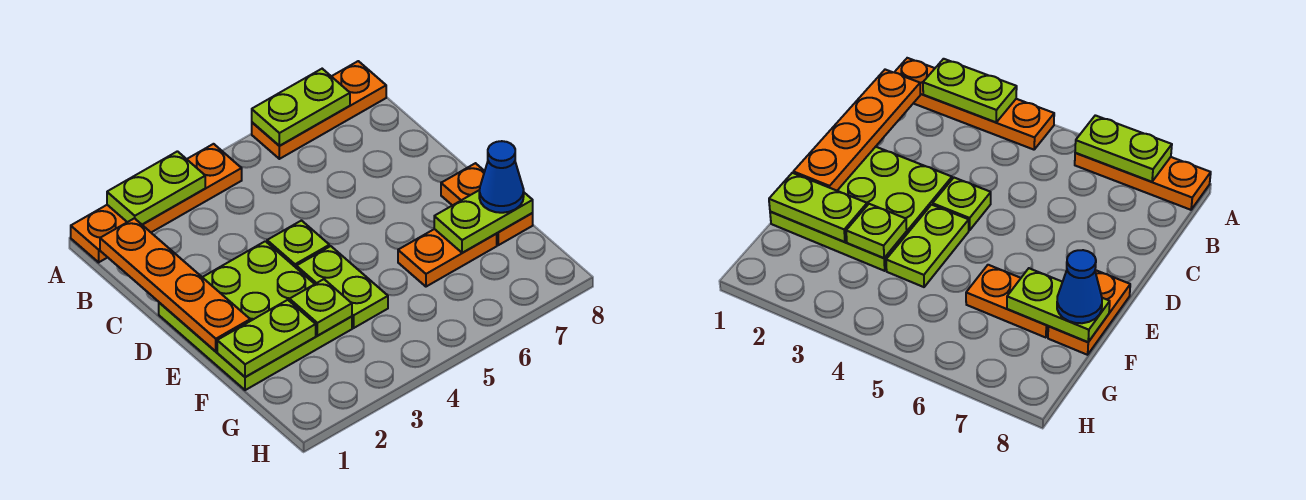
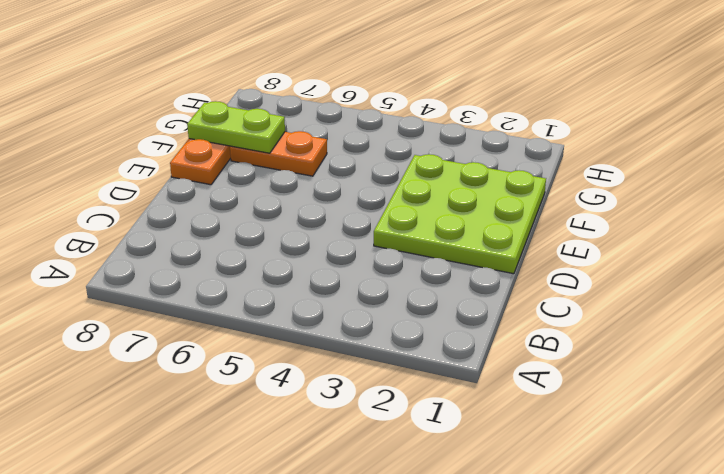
none -> orange plate A1:A4 level 1
none -> orange plate A6:A8 level 1
none -> lime plate D4 level 1

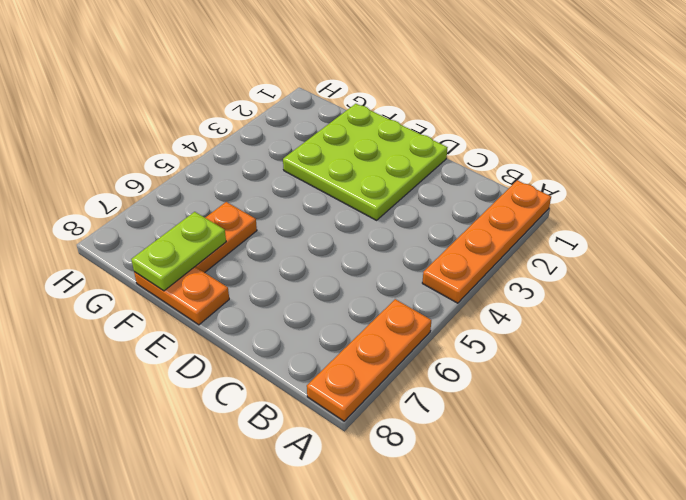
none -> lime plate D4 level 1
none -> lime plate E4:F4 level 1
none -> lime plate A2:A3 level 2

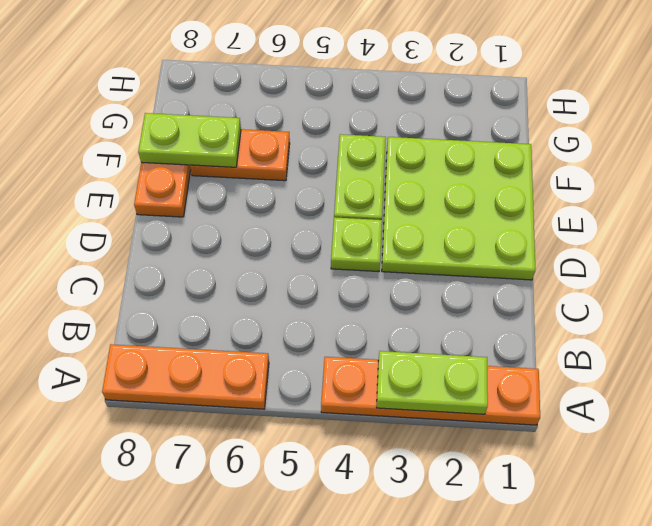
none -> lime plate A6:A7 level 2
none -> orange plate B1:E1 level 2
none -> lime plate F1:F2 level 2

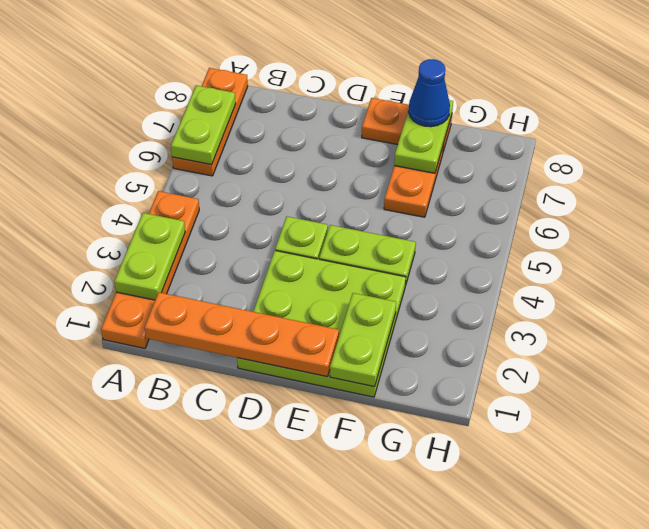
none -> lime plate F3 level 2

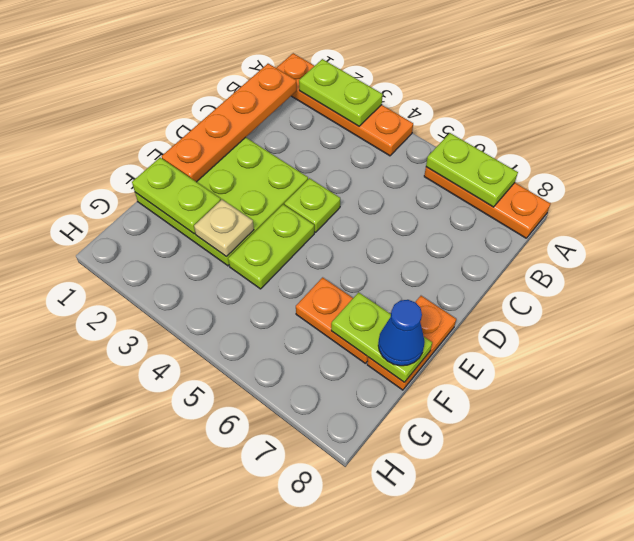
tan plate F3 level 2 -> lime plate F3 level 2

